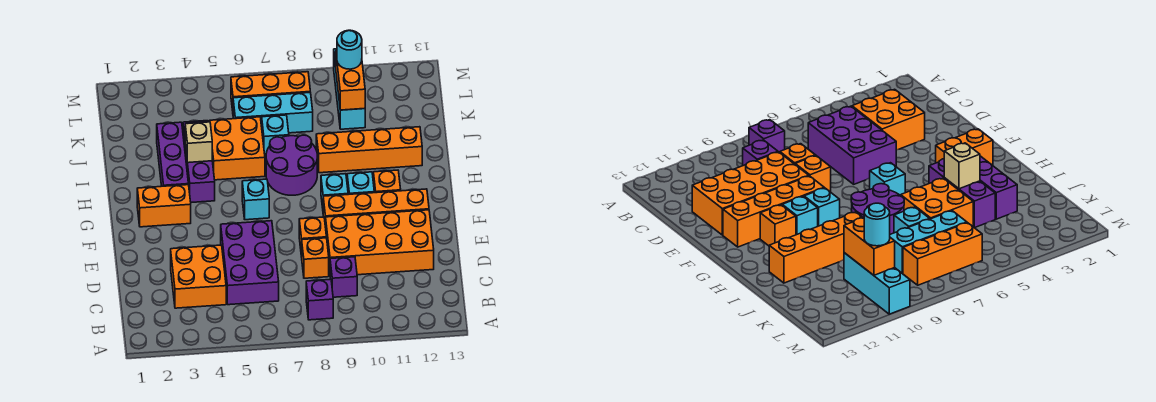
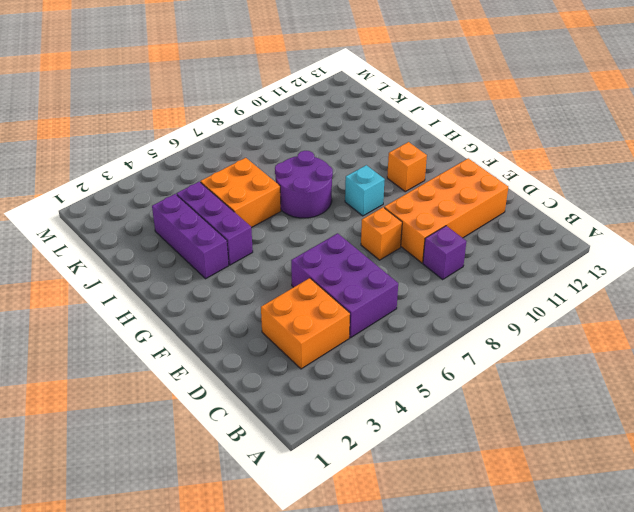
none -> purple brick B8 level 1
none -> orange brick D8 level 1
none -> orange brick F9:F12 level 1

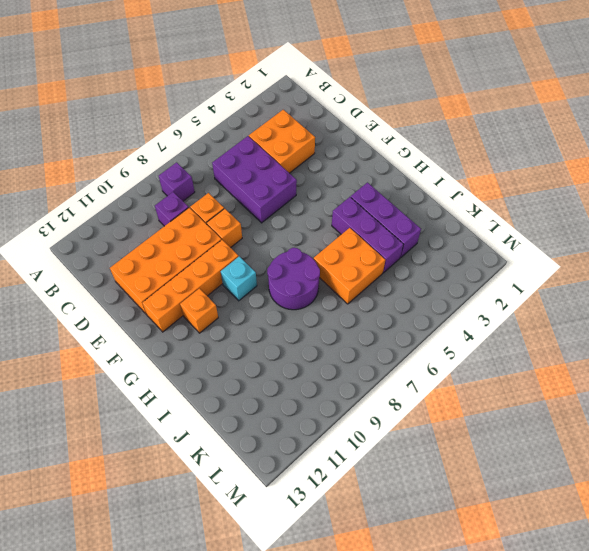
none -> orange brick G2:G3 level 1
none -> cyan brick G6 level 1
none -> cyan brick G10 level 1

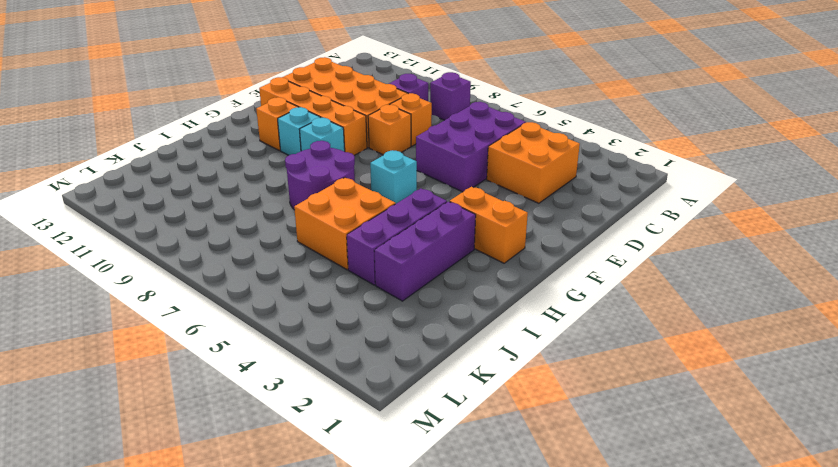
none -> orange brick I9:I12 level 1
none -> cyan brick J7 level 1
none -> cyan brick K6:K8 level 1

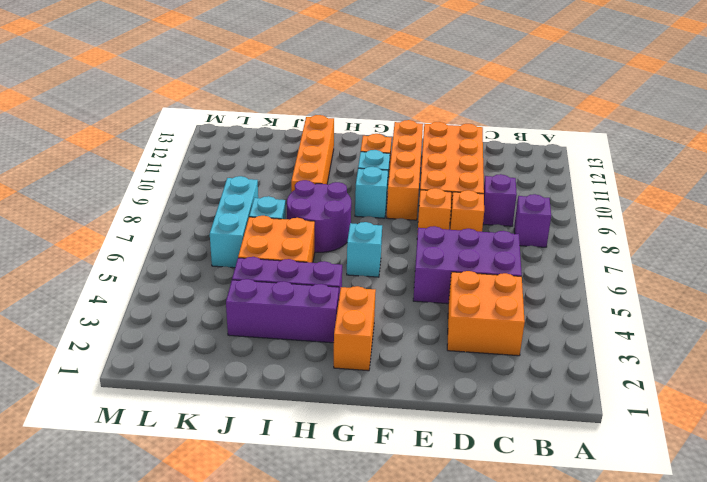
none -> cyan brick K10:M10 level 1
none -> orange brick L6:L8 level 1
none -> tan brick I4 level 2

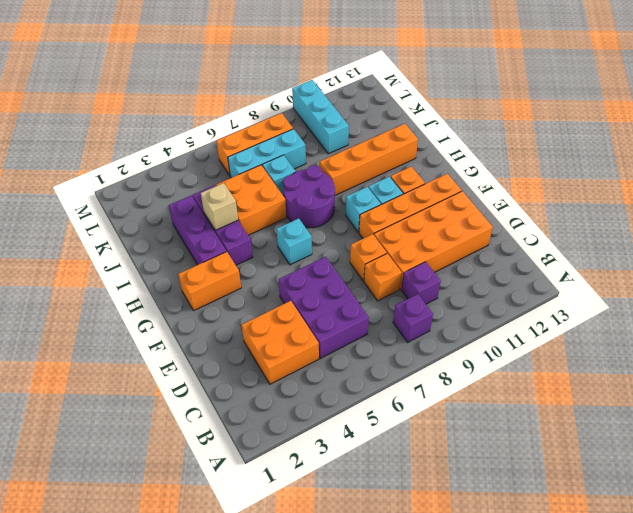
none -> orange brick K10:L10 level 2
none -> cyan round brick L10 level 3

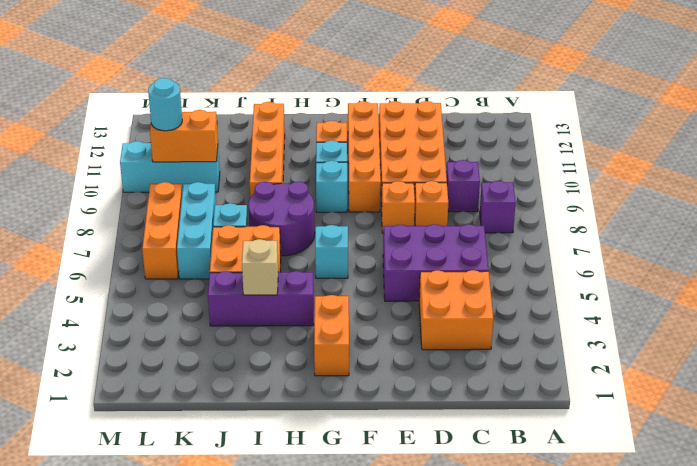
none -> purple brick H3:J3 level 1

